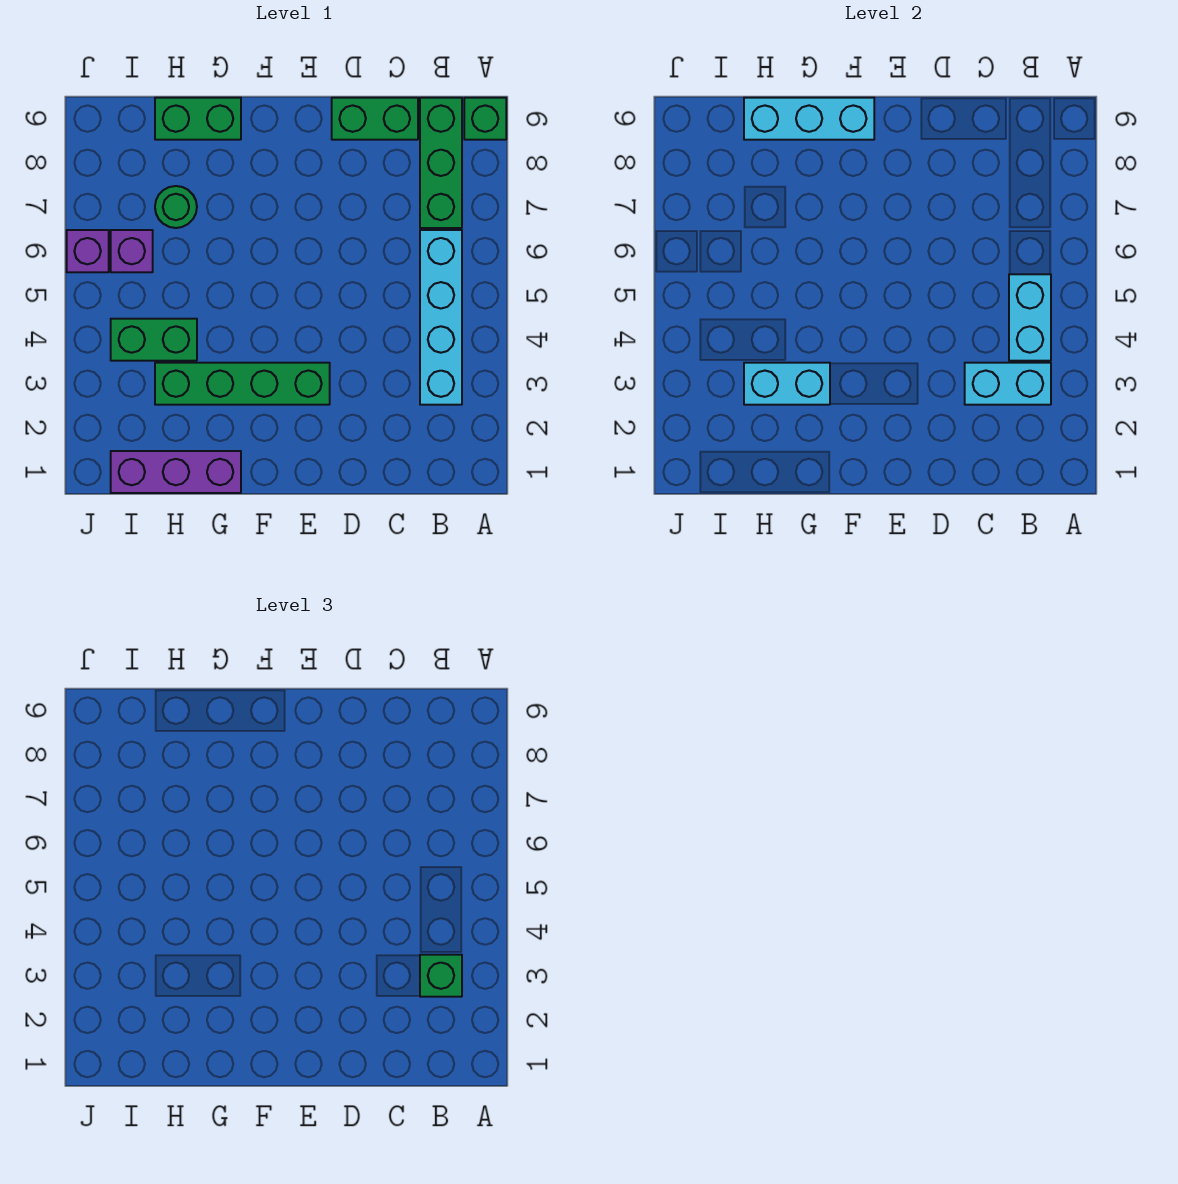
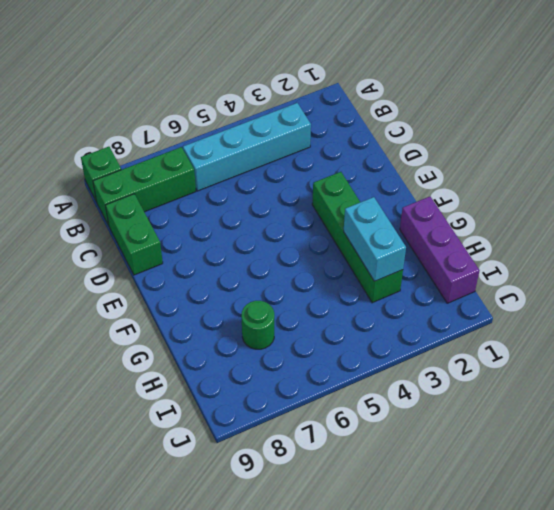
none -> green brick G9:H9 level 1
none -> green brick H4:I4 level 1
none -> purple brick I6 level 1

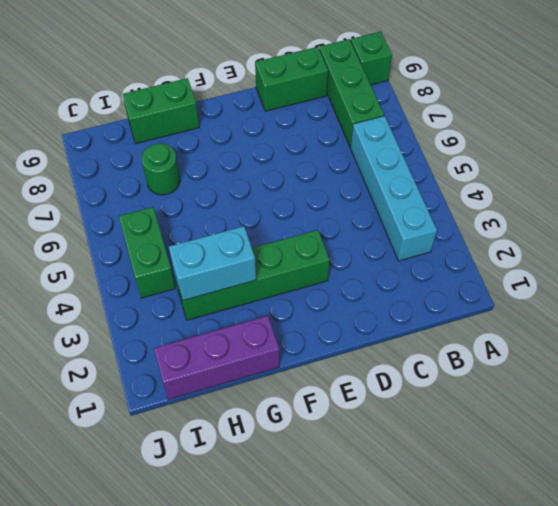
green brick I4:I5 level 1 -> green brick H4:I4 level 1
none -> purple brick I6 level 1
none -> purple brick J6 level 1
none -> cyan brick B3:C3 level 2

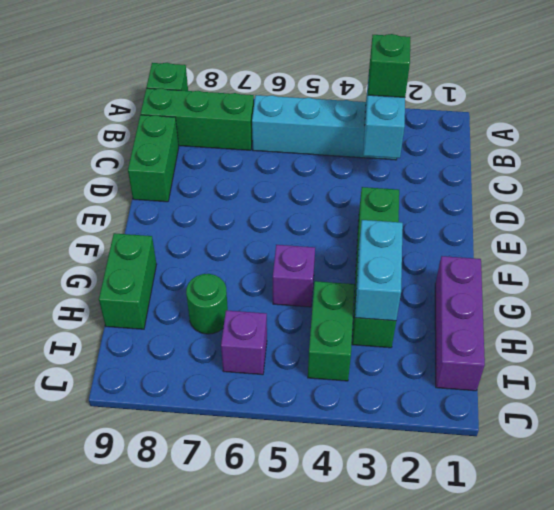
purple brick G5 level 1 -> purple brick J6 level 1
none -> cyan brick B4:B5 level 2
none -> cyan brick F9:H9 level 2

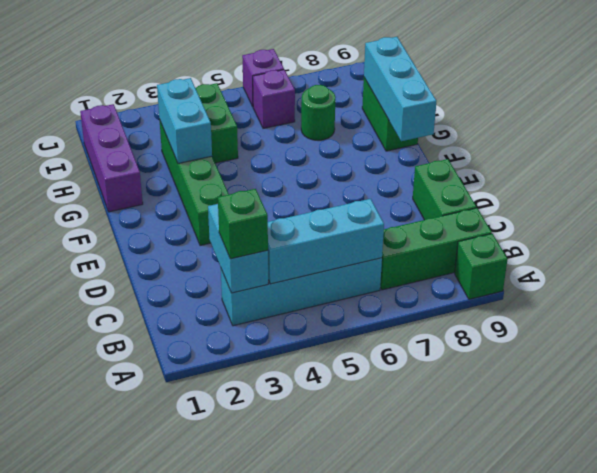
cyan brick B4:B6 level 2 -> cyan brick B4:B5 level 2

